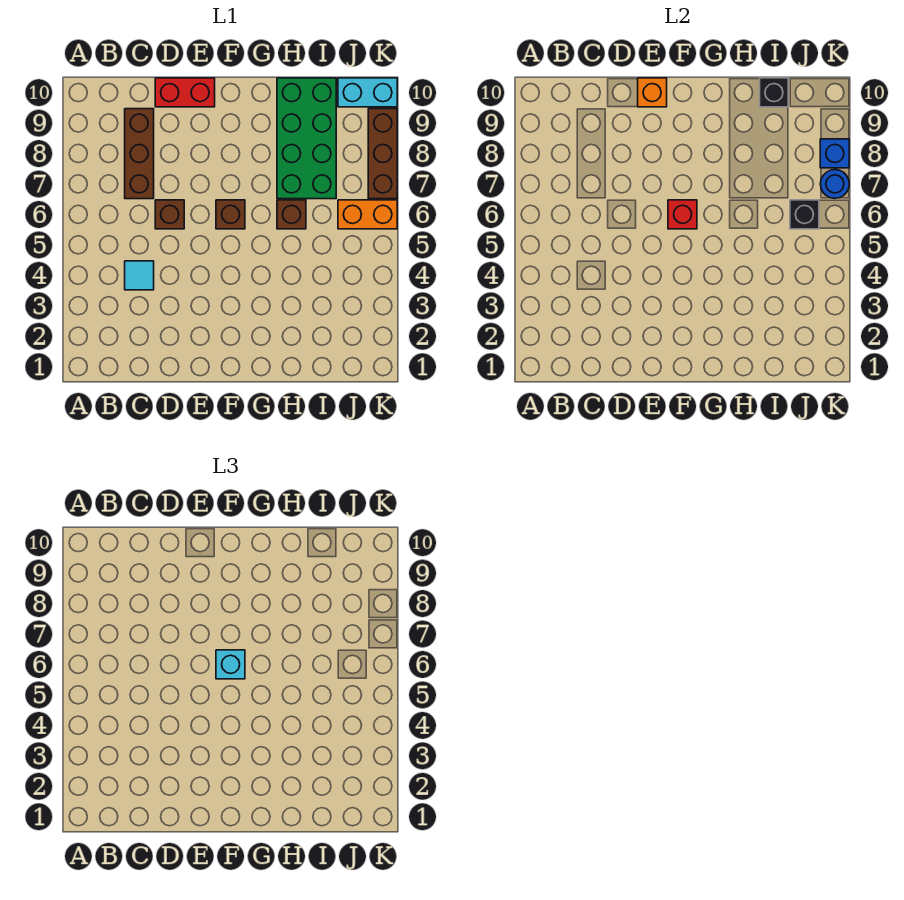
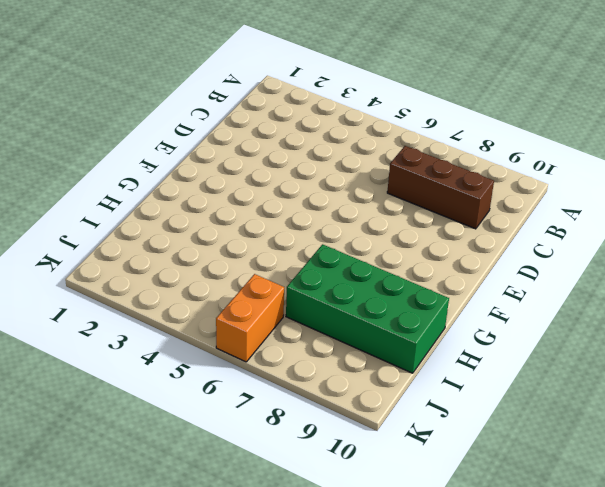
none -> cyan tile C4 level 1
none -> brown brick D6 level 1
none -> red brick D10:E10 level 1

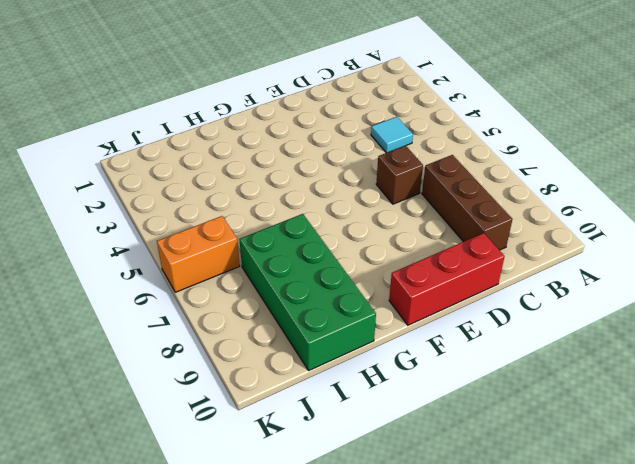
red brick D10:F10 level 1 -> red brick D10:E10 level 1
none -> brown brick F6 level 1
none -> brown brick H6 level 1
none -> cyan brick J10:K10 level 1

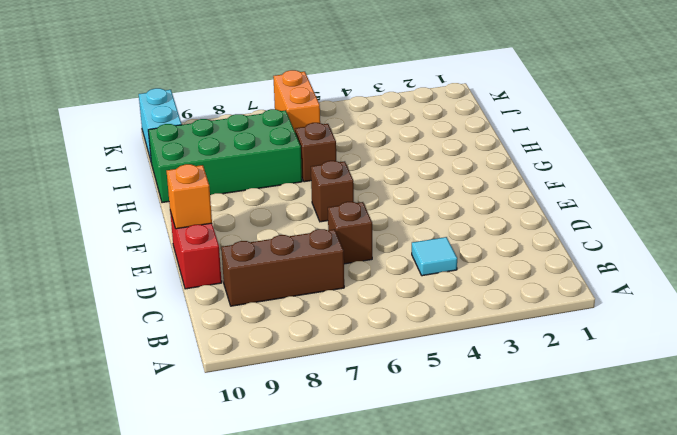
none -> brown brick K7:K9 level 1
none -> red brick F6 level 2
none -> black brick I10 level 2

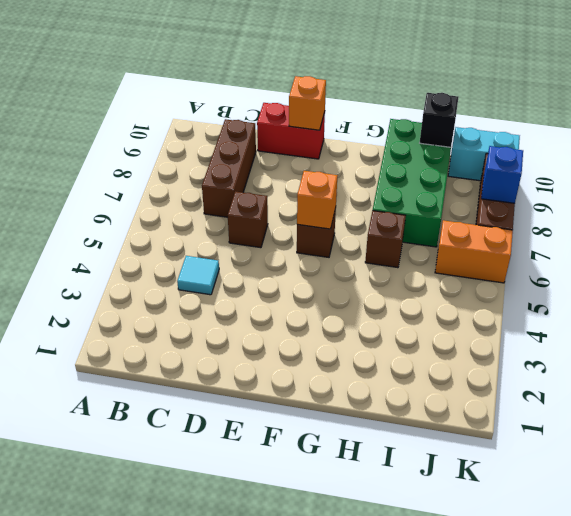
orange brick F6 level 2 -> red brick F6 level 2
none -> black brick J6 level 2
none -> blue round brick K7 level 2
none -> cyan brick F6 level 3

